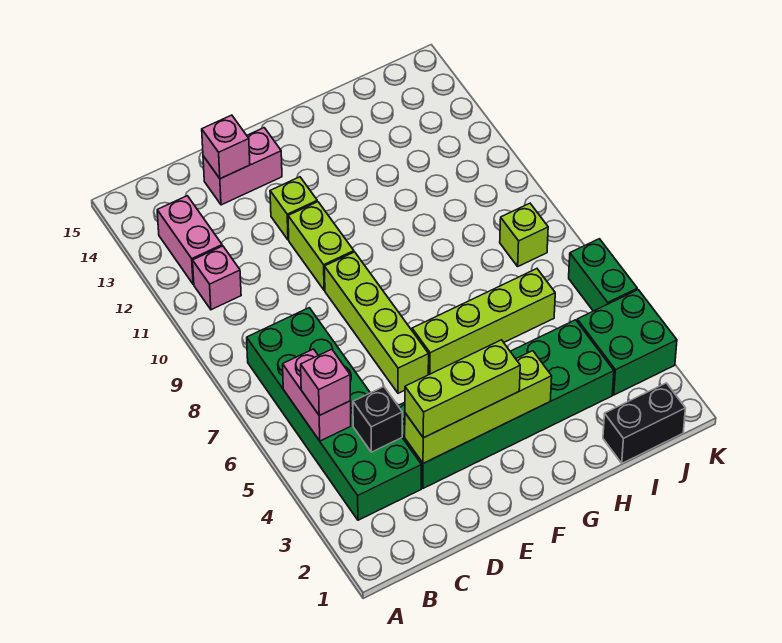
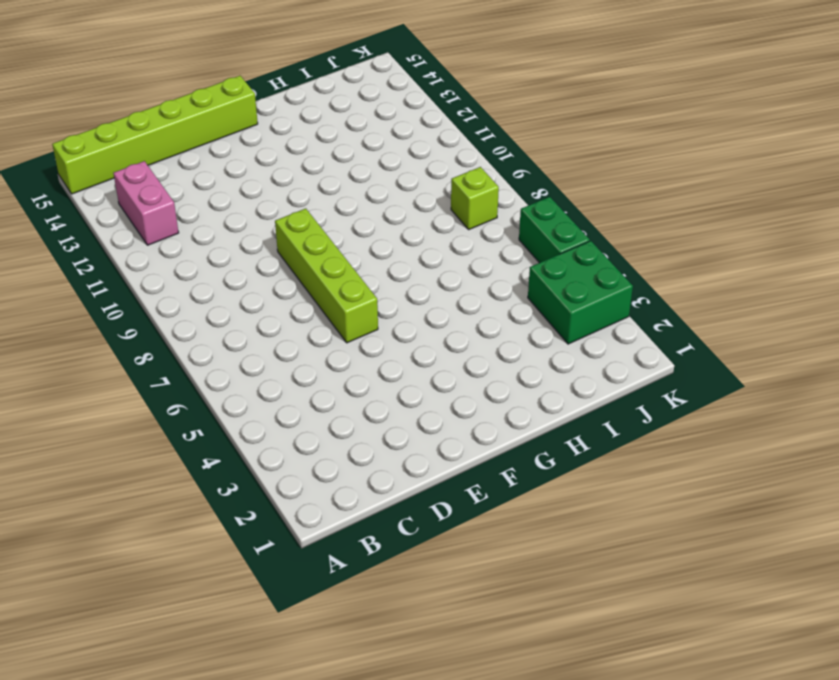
lime brick A15:F15 level 1 -> none
none -> green brick B3:C8 level 1
none -> pink brick B11 level 1
none -> green brick D3:I4 level 1

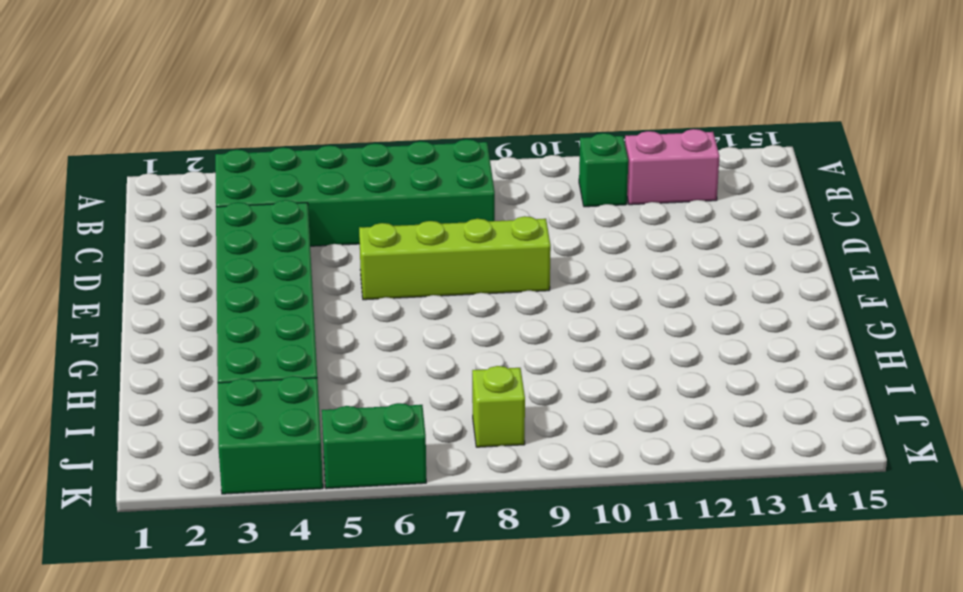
green brick B11 level 1 -> pink brick B11 level 1
none -> pink brick D14:E14 level 1
none -> lime brick E10:E11 level 1
none -> lime brick E12 level 1

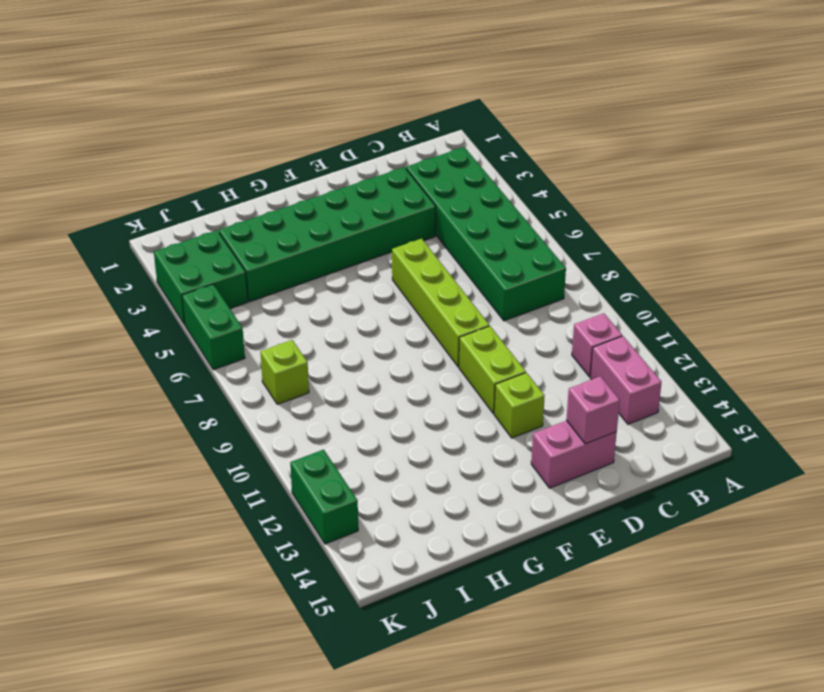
green brick K12:K13 level 1 -> none
none -> lime brick F6:I6 level 1
none -> black brick I1:J1 level 1
none -> pink brick B5:B6 level 2

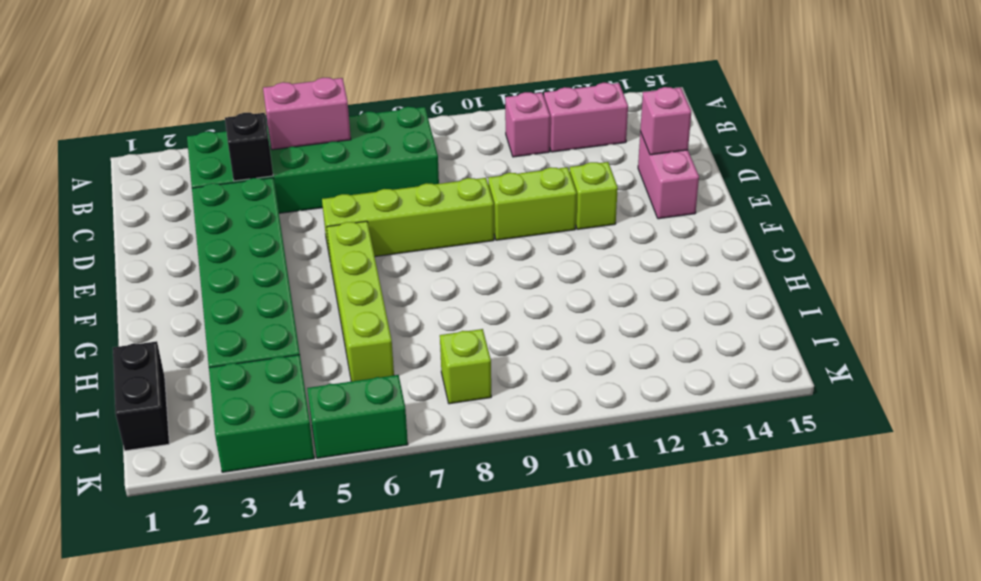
none -> lime brick D3:G3 level 2
none -> pink brick B5 level 3
none -> lime brick D3:F3 level 3

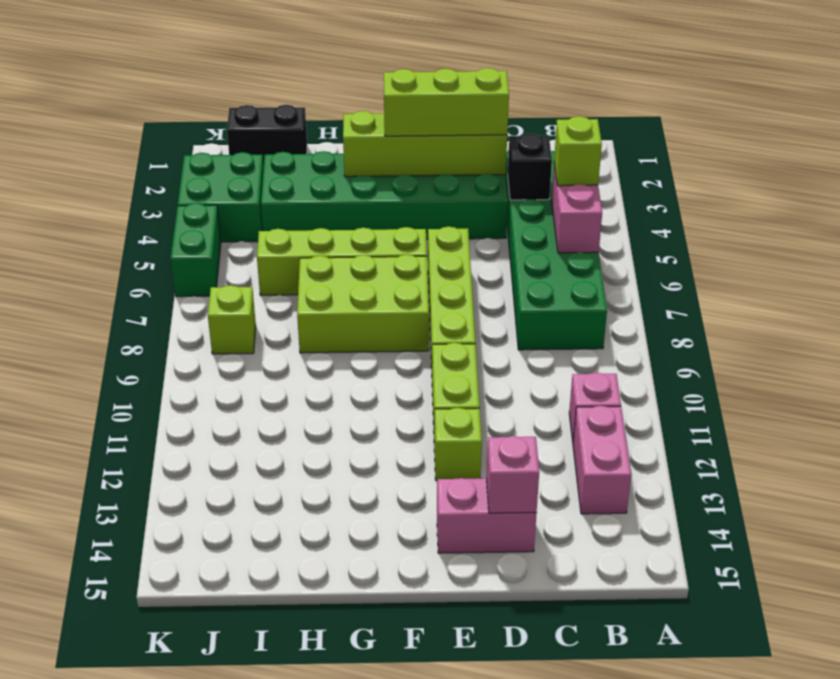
lime brick B5 level 3 -> pink brick B5 level 3
lime brick F7:H8 level 1 -> none

